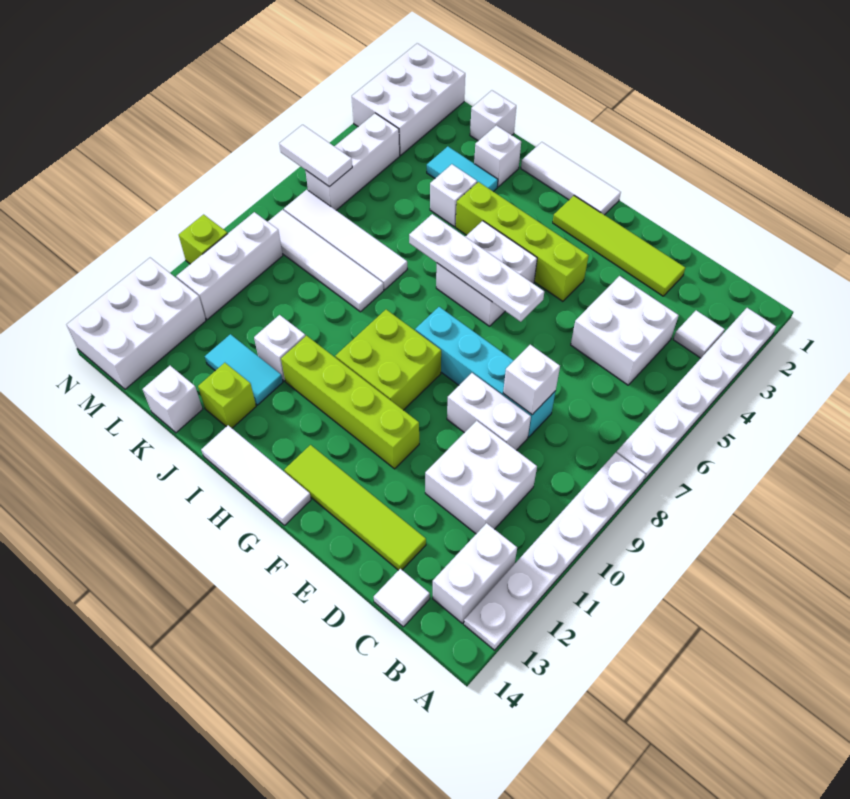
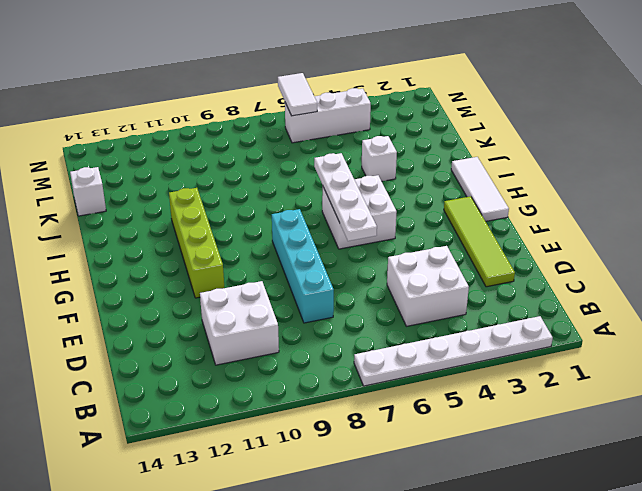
none -> white plate A8:A13 level 1
none -> white tile B3 level 1
none -> white brick B12:B13 level 1
none -> white tile C14 level 1

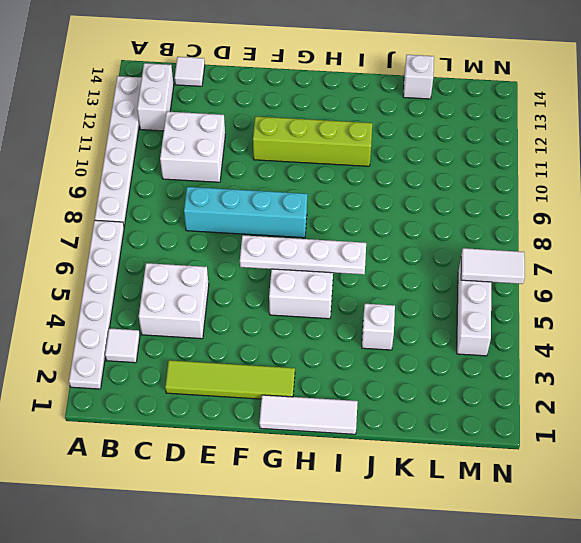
none -> white brick D9:E9 level 1
none -> lime tile D13:G13 level 1
none -> lime brick F4:I4 level 1
none -> lime brick G9:H10 level 1

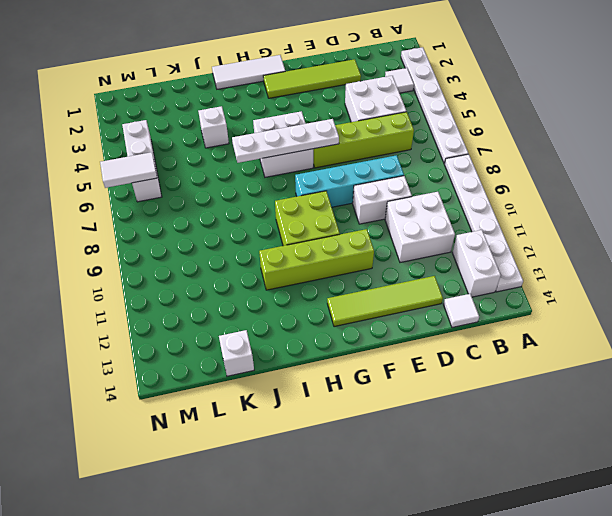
lime brick C6:F6 level 1 -> lime brick F4:I4 level 1
none -> white tile G14:I14 level 1
none -> white brick J2 level 1
none -> cyan tile J3:K3 level 1
none -> white tile J7:M7 level 1

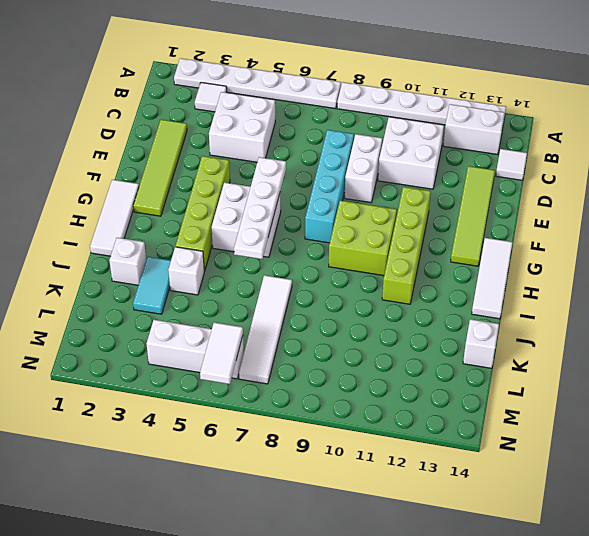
none -> white tile J8:M8 level 1
none -> white brick J11 level 1
none -> cyan tile J12:K12 level 1
none -> lime brick J13 level 1

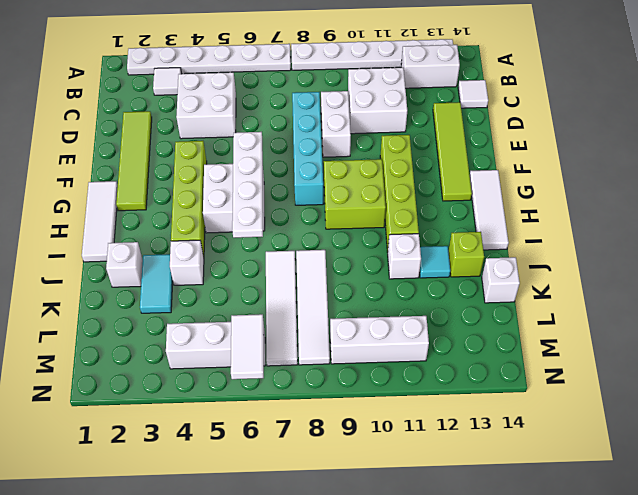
cyan tile J12 level 1 -> cyan tile J12:K12 level 1
none -> white brick K1 level 1
none -> white brick M1:N3 level 1
none -> white brick M12:N14 level 1
none -> lime brick N10 level 1

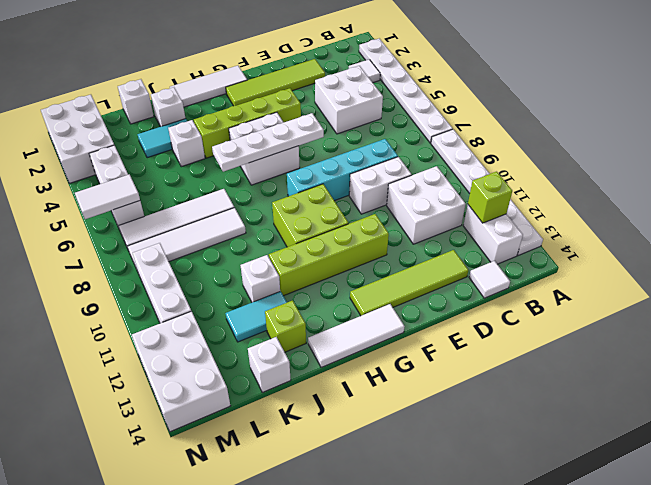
lime brick B12 level 2 -> lime brick N10 level 1
none -> white brick D8 level 2

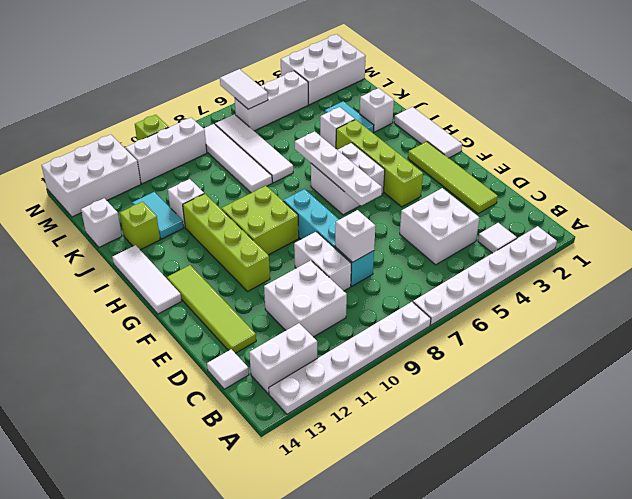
none -> white brick K1 level 1

